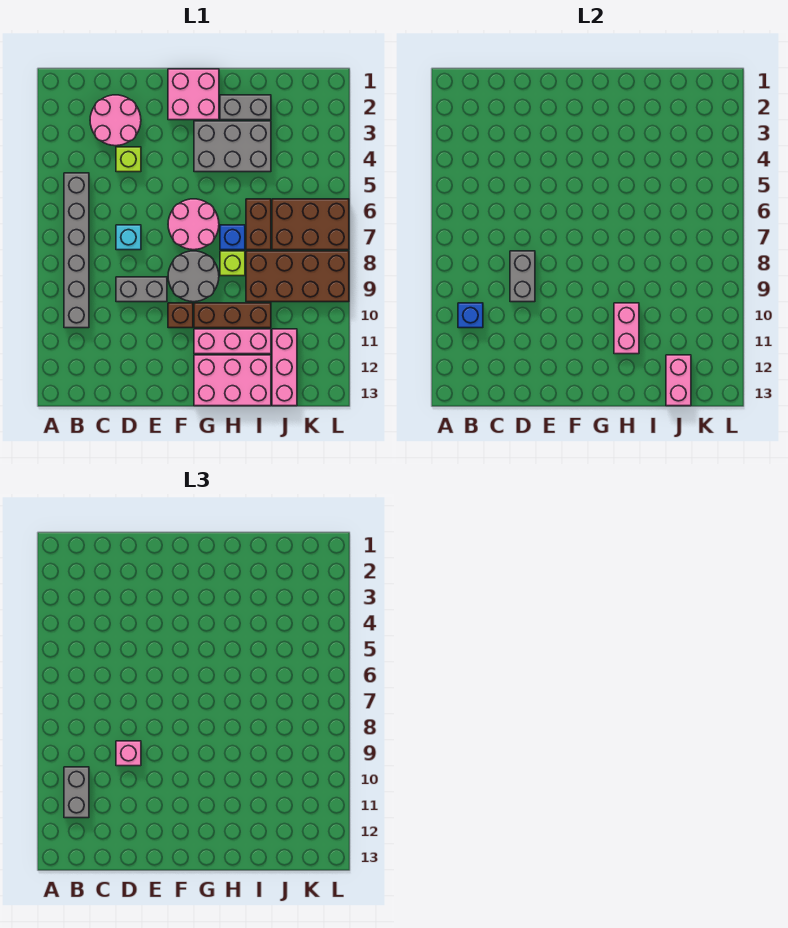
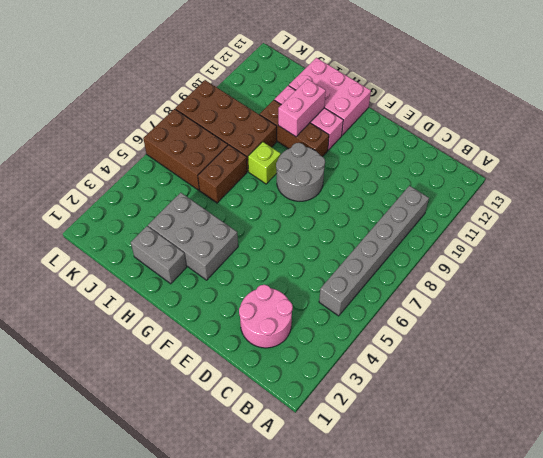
none -> lime brick D4 level 1
none -> cyan brick D7 level 1
none -> grey brick D9:E9 level 1

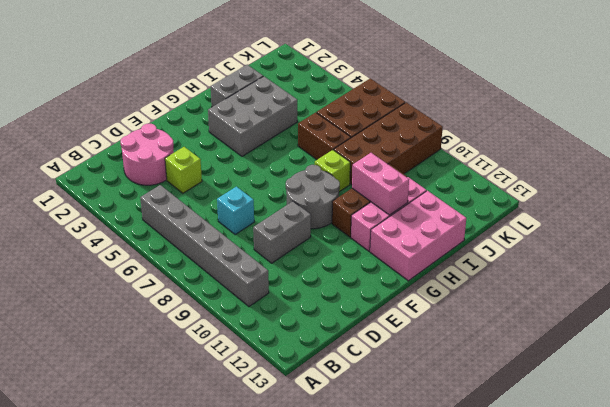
none -> pink brick F1:G2 level 1
none -> pink round brick F6:G7 level 1
none -> brown brick F10 level 1

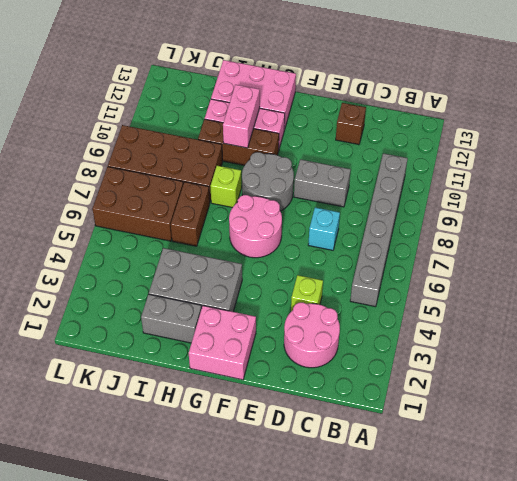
brown brick D12 level 1 -> brown brick F10 level 1
none -> blue brick H7 level 1
none -> pink brick J11:J13 level 1
none -> blue brick B10 level 2

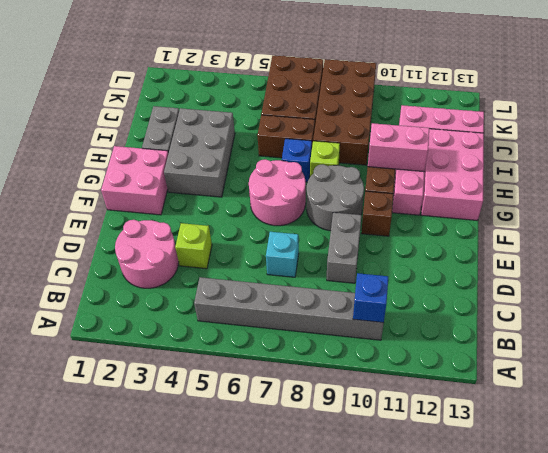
none -> grey brick D8:D9 level 2
none -> pink brick J12:J13 level 2
none -> grey brick B10:B11 level 3

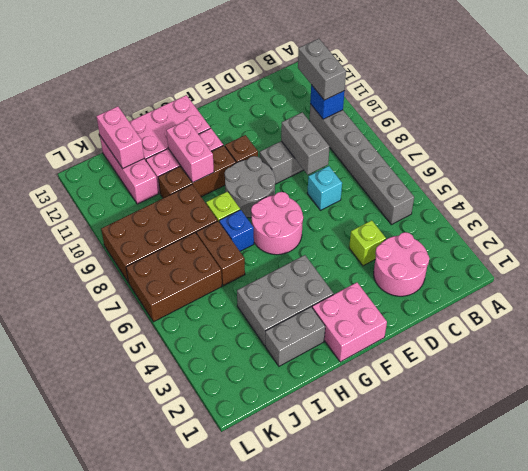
none -> pink brick D9 level 3

